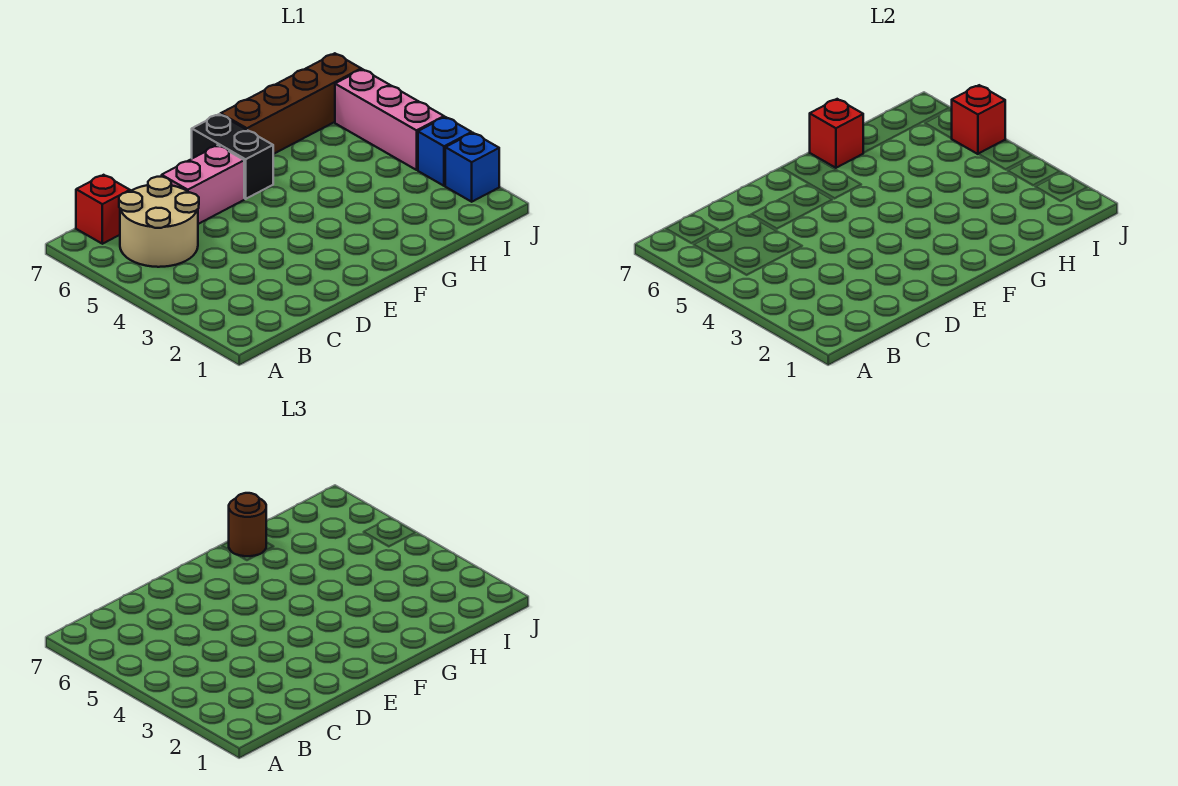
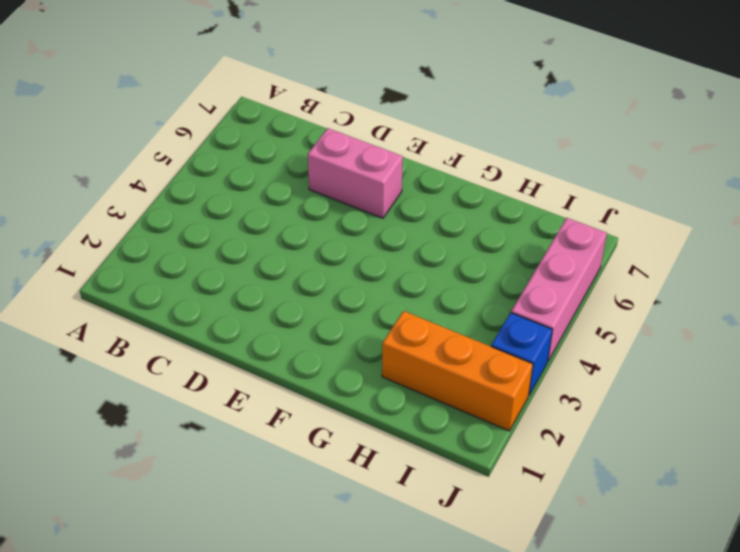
orange brick H2:J2 level 1 -> blue brick J2 level 1
none -> tan round brick B5:C6 level 1
none -> red brick B7 level 1

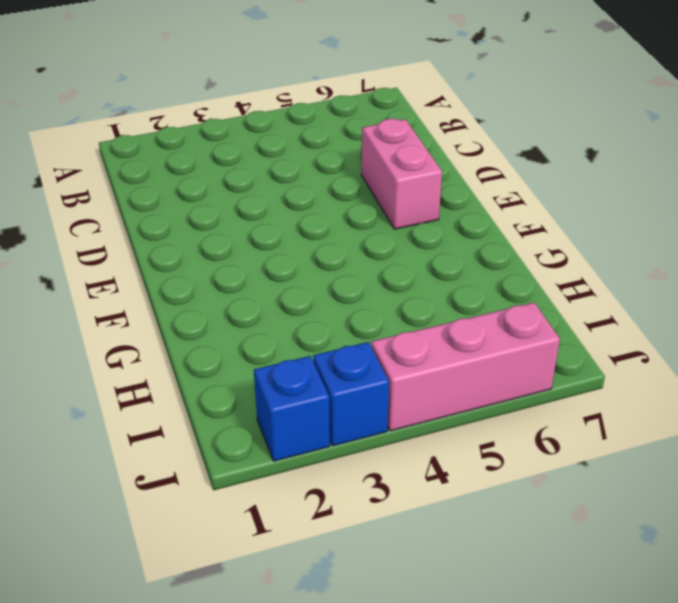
none -> tan round brick B5:C6 level 1
none -> red brick B7 level 1

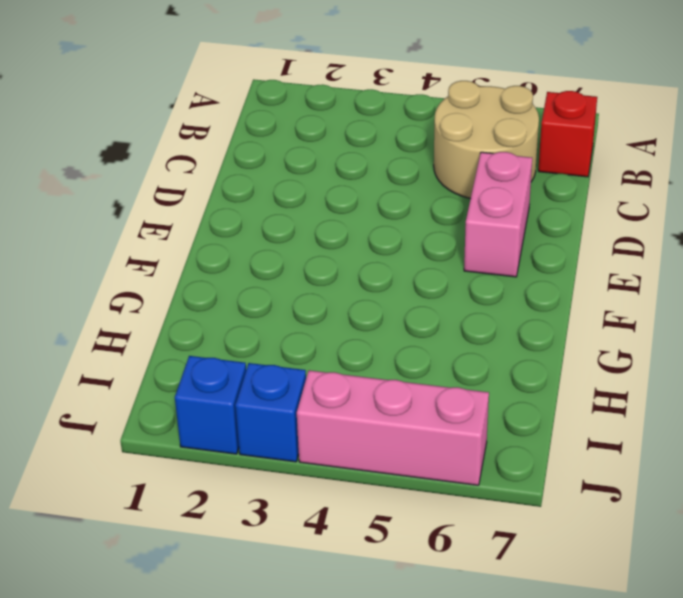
none -> black brick F6:F7 level 1
none -> brown brick G7:J7 level 1

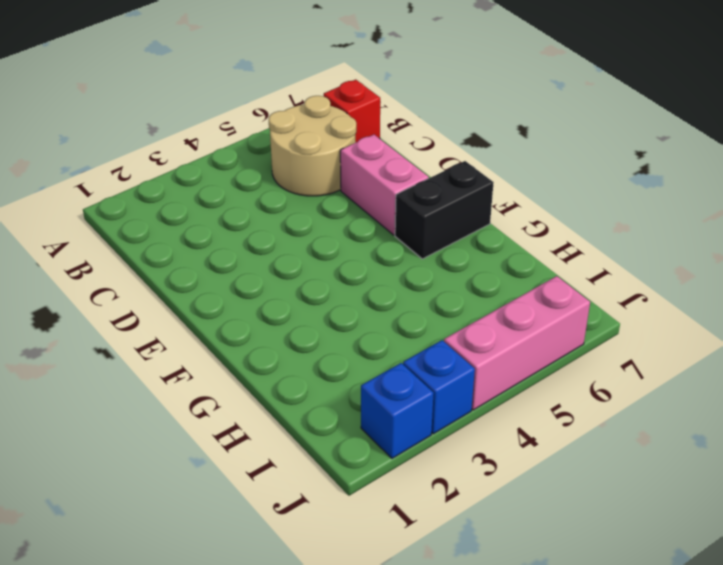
none -> brown brick G7:J7 level 1
none -> red brick G7 level 2

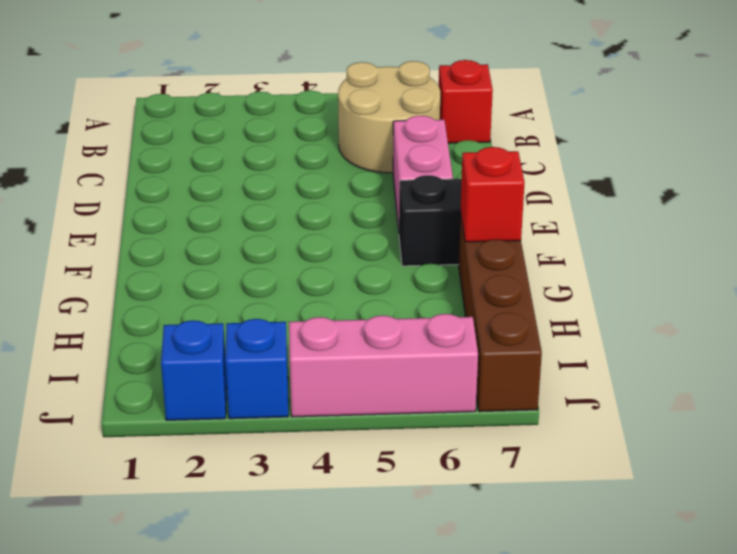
none -> red brick J5 level 2
none -> brown round brick G7 level 3

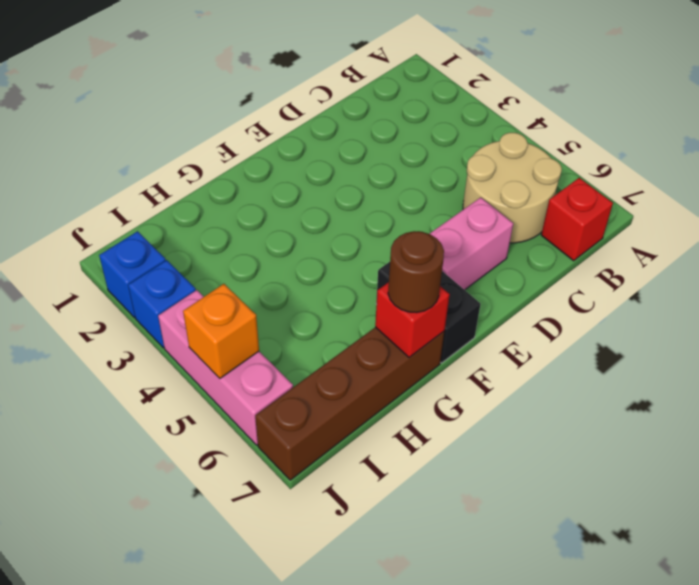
orange brick J5 level 2 -> red brick J5 level 2

